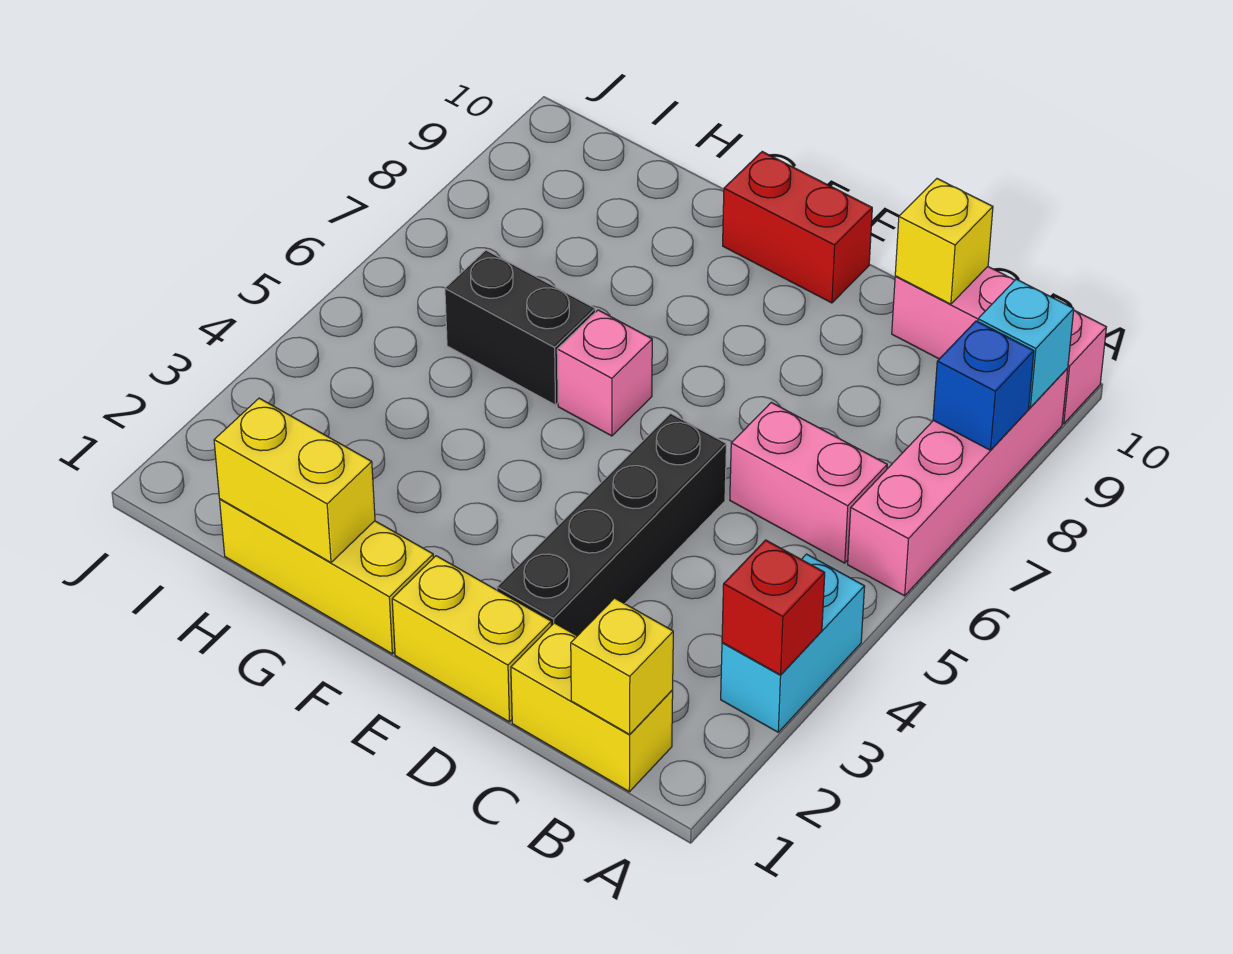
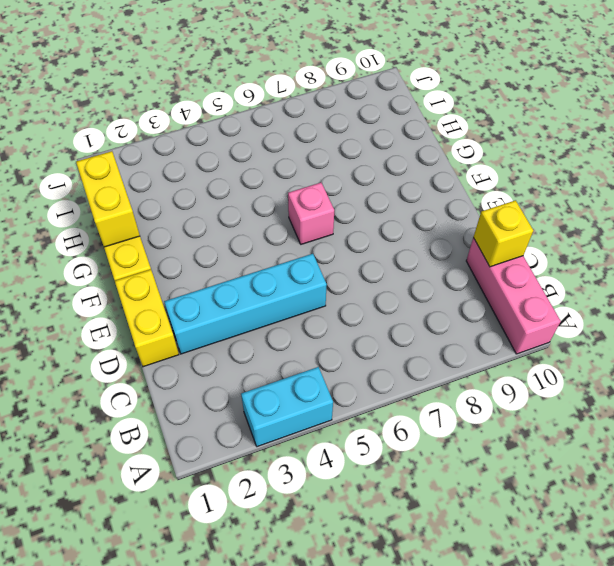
cyan brick D2:D5 level 1 -> black brick D2:D5 level 1
none -> pink brick A6:A9 level 1
none -> yellow brick B1:C1 level 1
none -> pink brick B6:C6 level 1

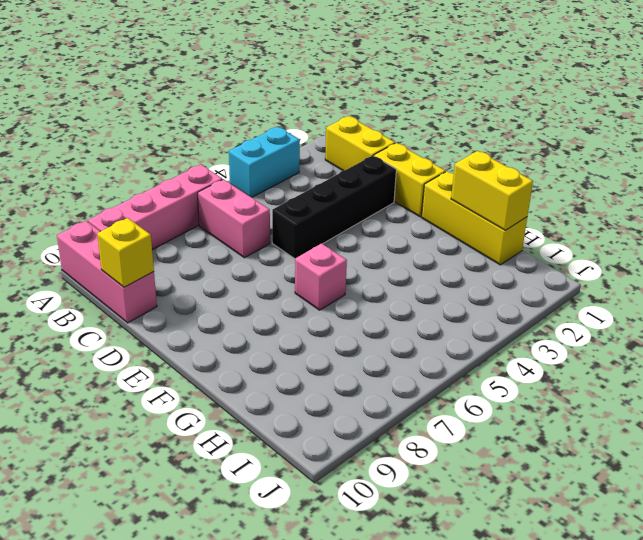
none -> red brick E10:F10 level 1
none -> black brick G6:H6 level 1
none -> red brick A3 level 2

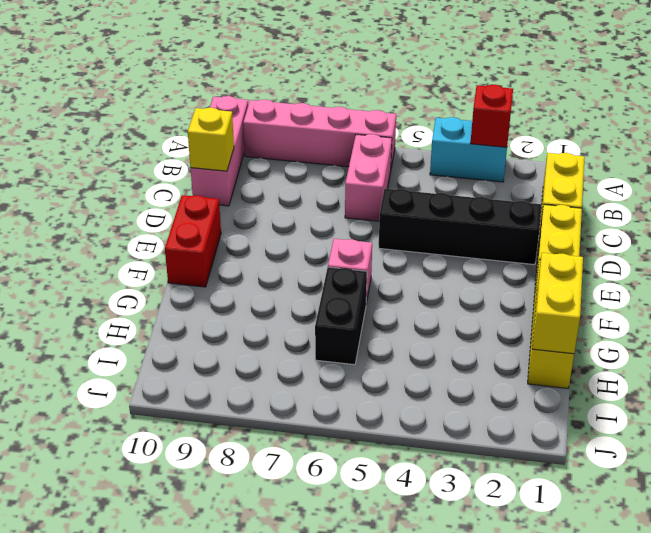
none -> blue brick A8 level 2
none -> cyan brick A9 level 2
none -> yellow brick B1 level 2

